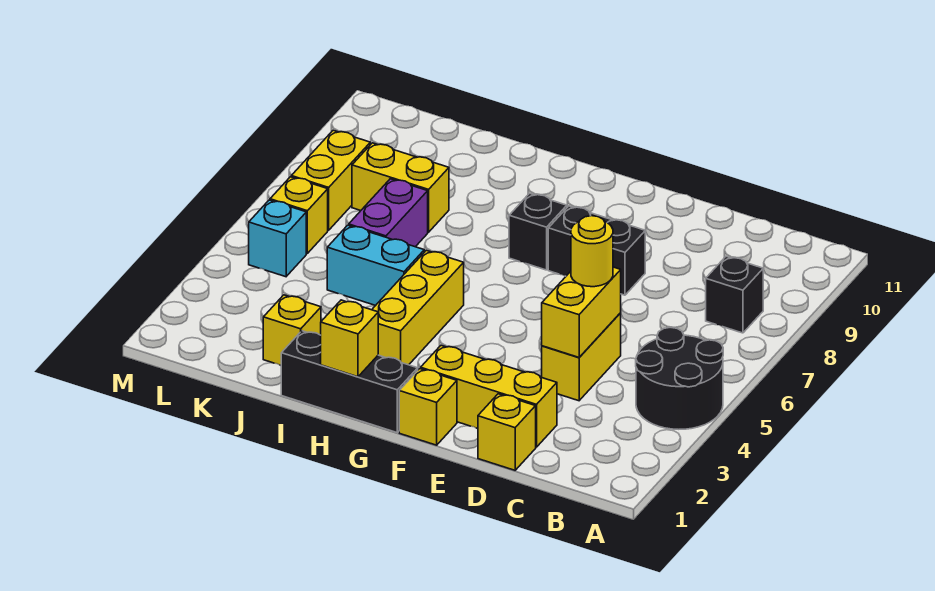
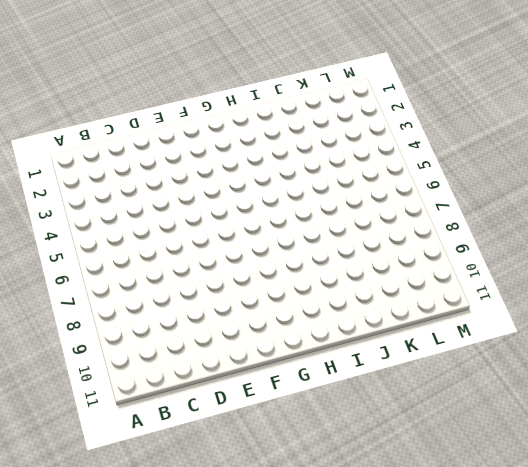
none -> black round brick A4:B5 level 1
none -> black brick B8 level 1
none -> yellow brick D1 level 1

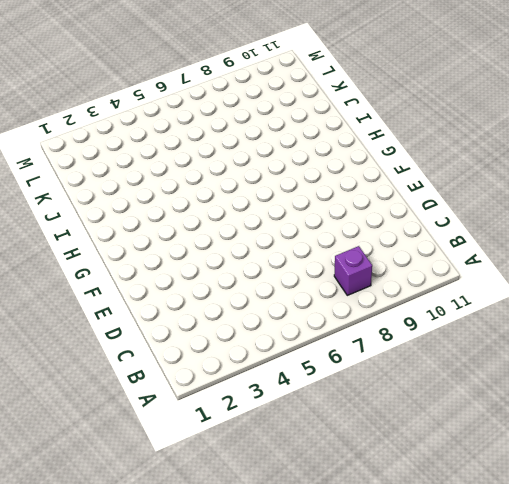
purple brick B8 level 1 -> black brick B8 level 1
none -> black round brick A4:B5 level 1
none -> yellow brick D1 level 1
none -> yellow brick D2:F2 level 1

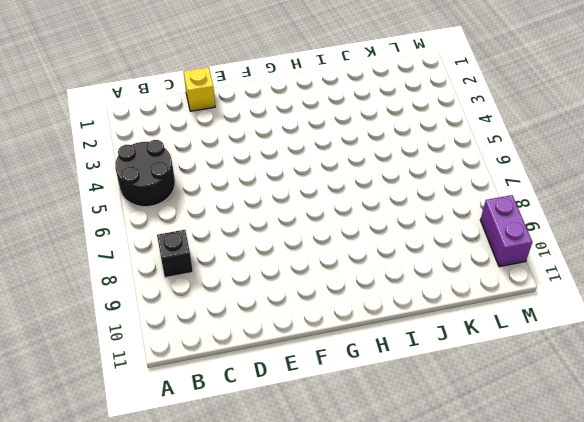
purple brick M9:M10 level 1 -> purple brick J6:J7 level 1
none -> yellow brick D2:F2 level 1
none -> yellow brick D4:D5 level 1
none -> black brick E8:F8 level 1

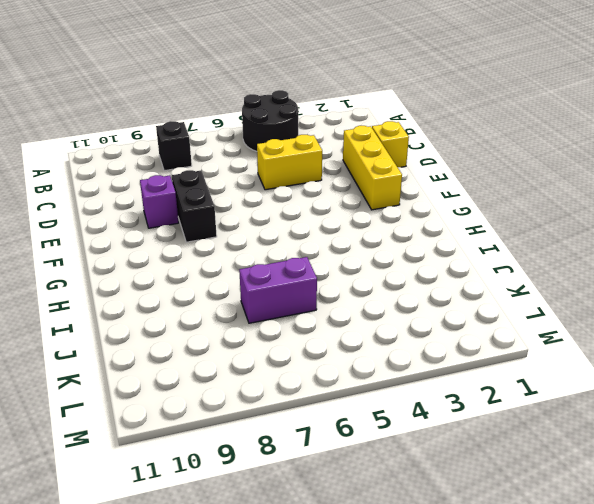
purple brick E9 level 1 -> none
none -> yellow brick F1 level 1
none -> black brick G1:I1 level 1
none -> black brick G8 level 1

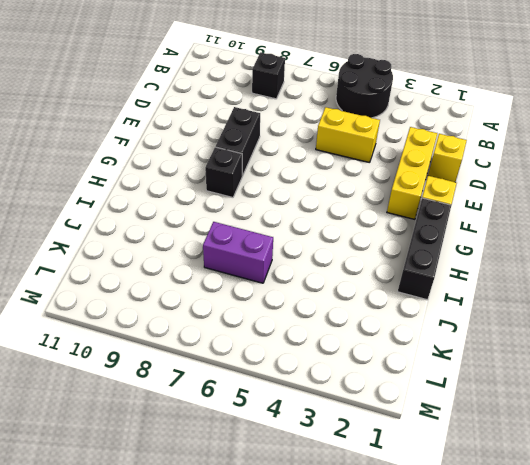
none -> yellow brick H3:H5 level 1
none -> cyan brick I5:J5 level 1
none -> yellow brick J2 level 1

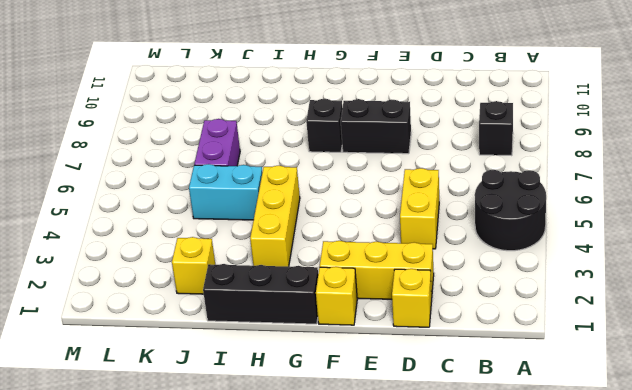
none -> yellow brick J8:K8 level 1
none -> cyan brick L5 level 1
none -> yellow brick L6 level 1

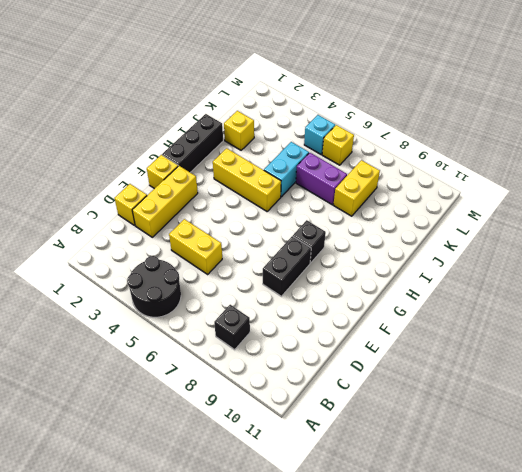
none -> yellow brick L7:L8 level 1
none -> yellow brick D4:D5 level 2
none -> yellow brick H1 level 2

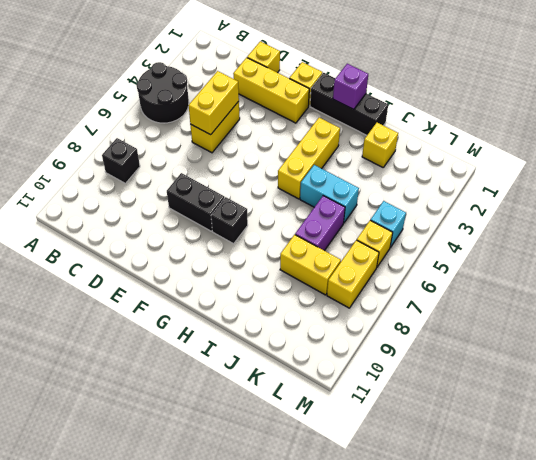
purple brick H1 level 2 -> yellow brick H1 level 2
none -> yellow round brick D5 level 3

